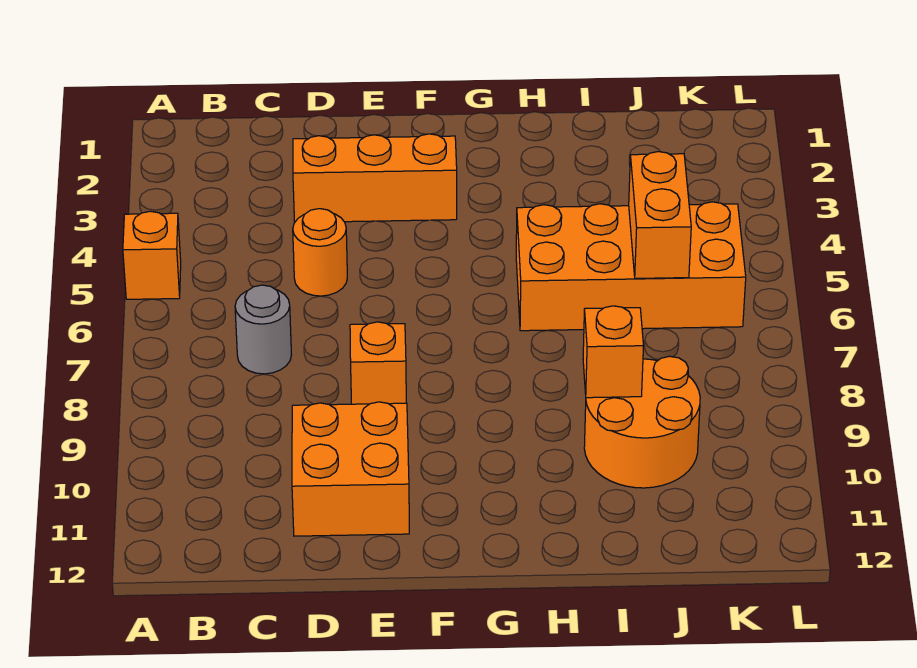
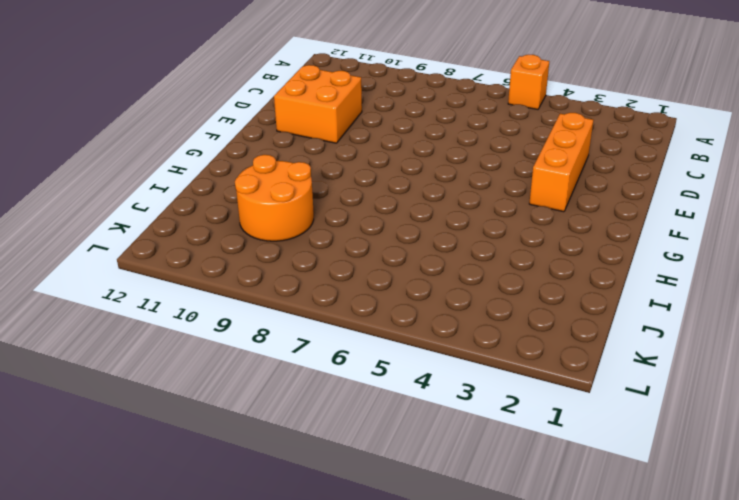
none -> grey round brick C7 level 1
none -> orange round brick D5 level 1

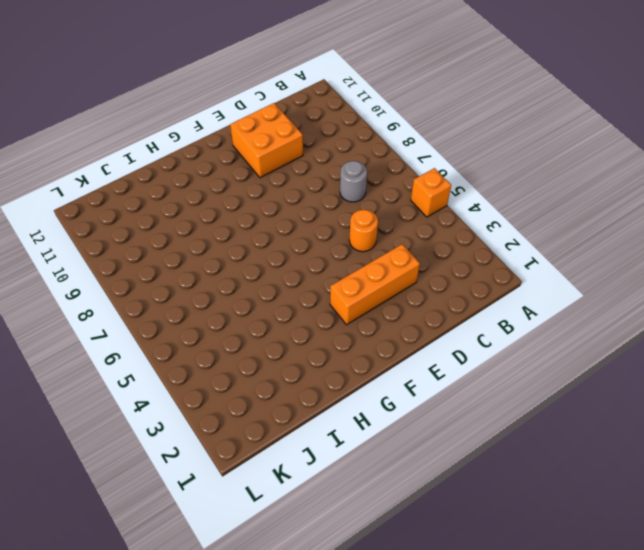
none -> orange brick E8 level 1
none -> orange brick H5:K6 level 1

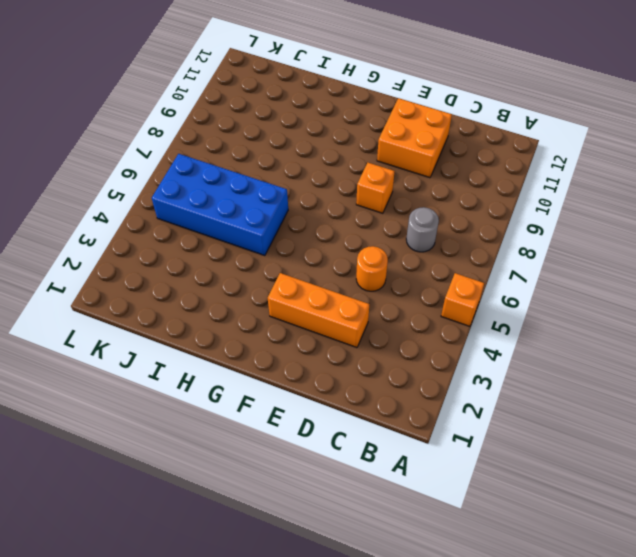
blue brick H5:K6 level 1 -> orange brick H5:K6 level 1
none -> orange round brick I9:J10 level 1
none -> orange brick I9 level 2

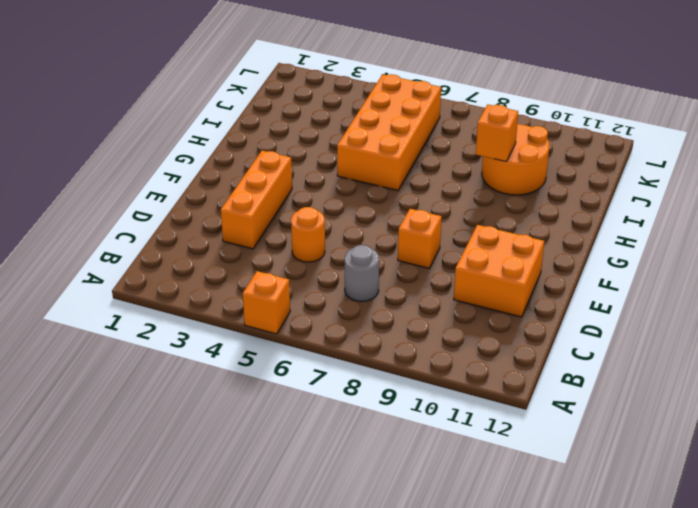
none -> orange brick J5:J6 level 2

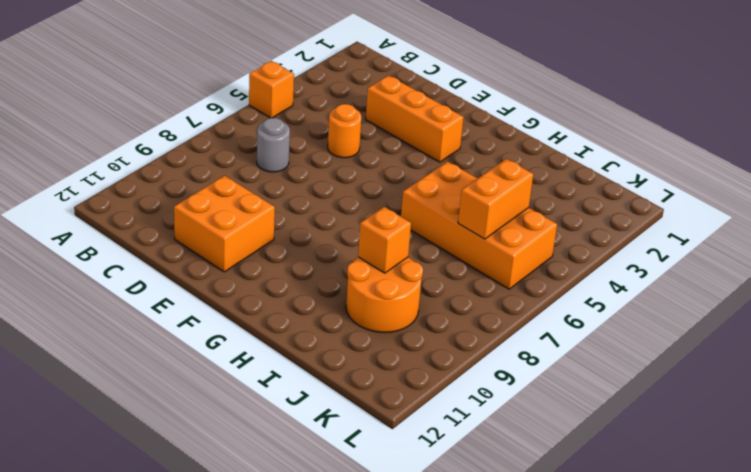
none -> orange brick E8 level 1

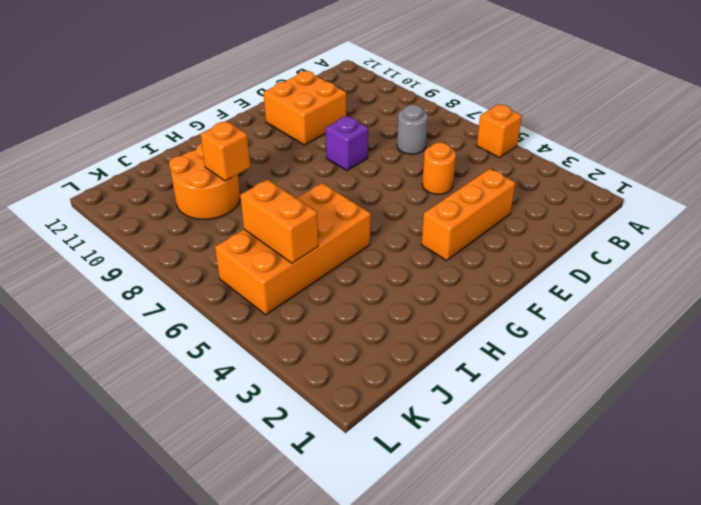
purple brick E8 level 1 -> orange brick E8 level 1

